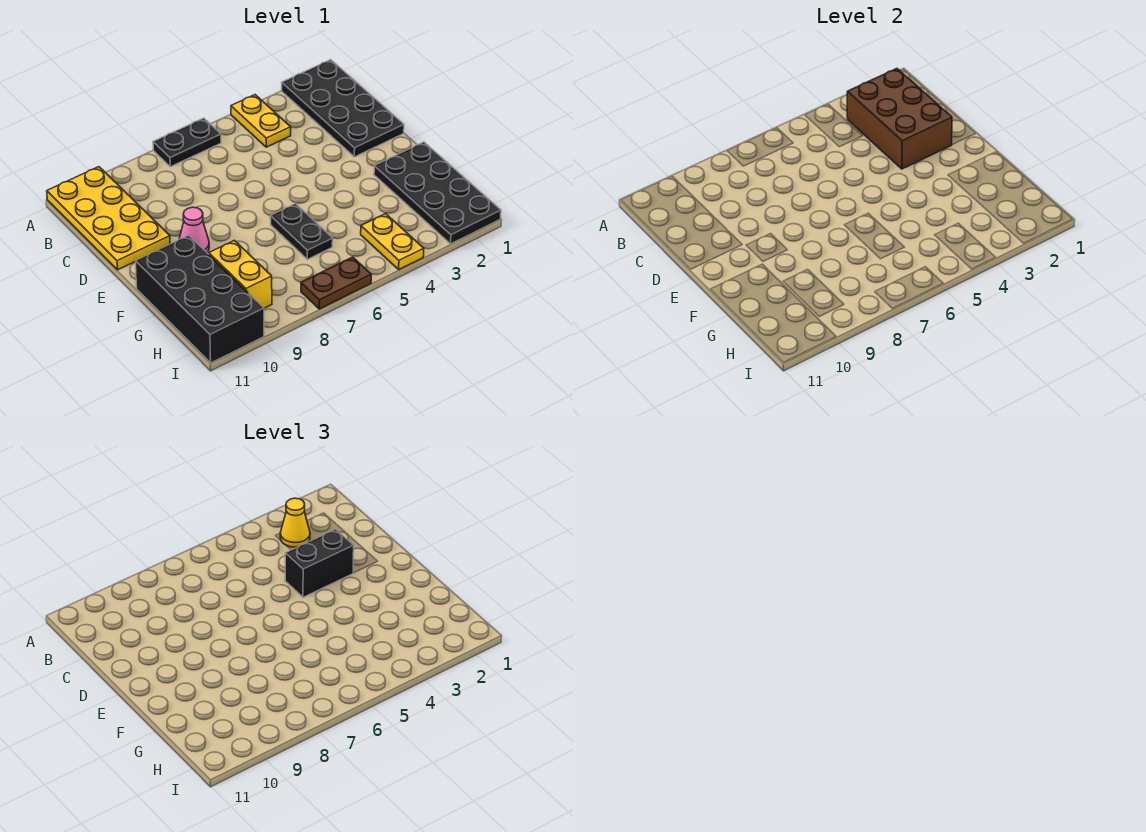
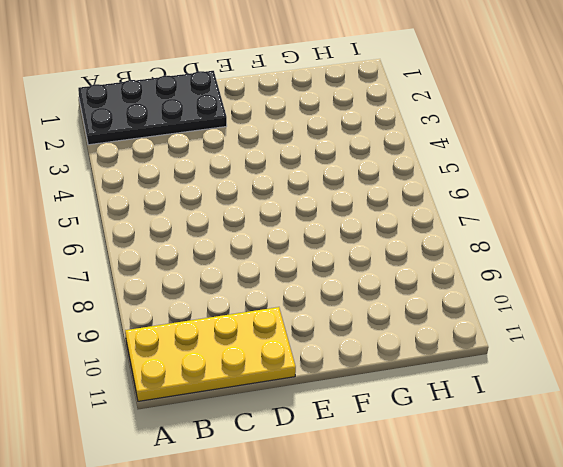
none -> yellow plate A4:B4 level 1
none -> black plate A6:A7 level 1
none -> pink cone E9 level 1

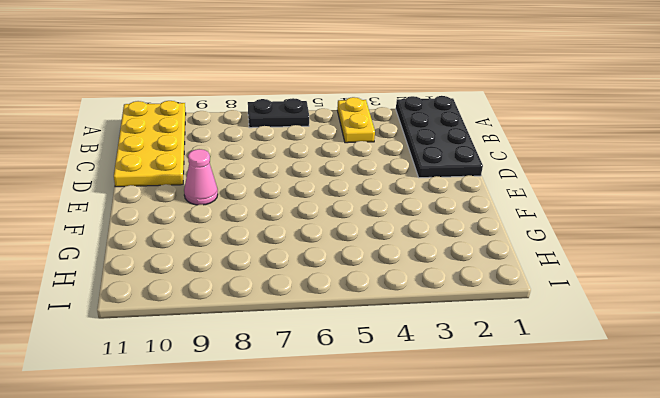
none -> black plate F1:I2 level 1
none -> black plate F6:G6 level 1
none -> black brick F10:I11 level 1

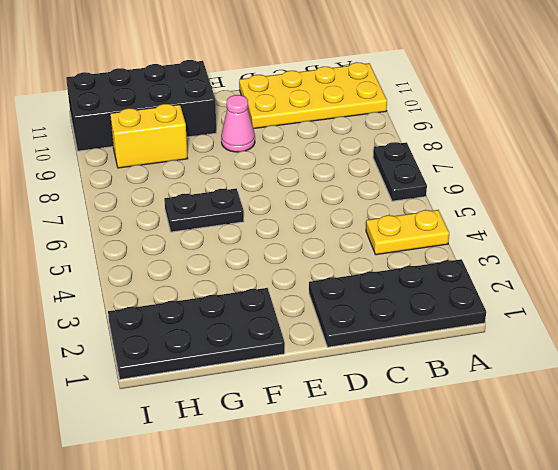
none -> yellow plate H4:I4 level 1
none -> brown plate I6:I7 level 1
none -> brown brick B2:D3 level 2

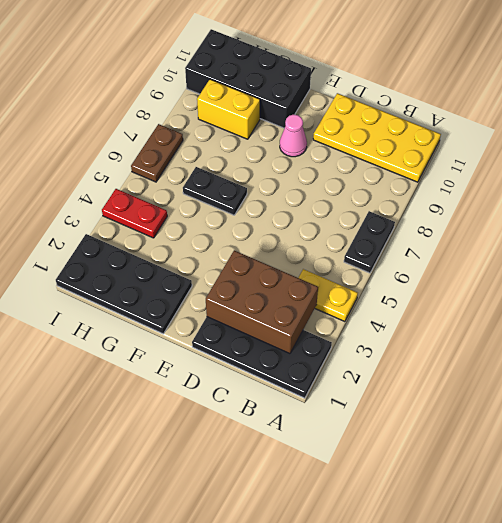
red plate H4:I4 level 1 -> yellow plate H4:I4 level 1
none -> yellow cone B3 level 3
none -> black brick D3:D4 level 3

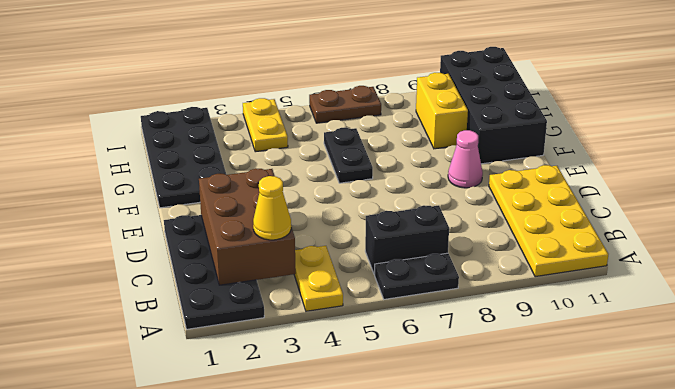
black brick B6:B7 level 1 -> black brick D3:D4 level 3

